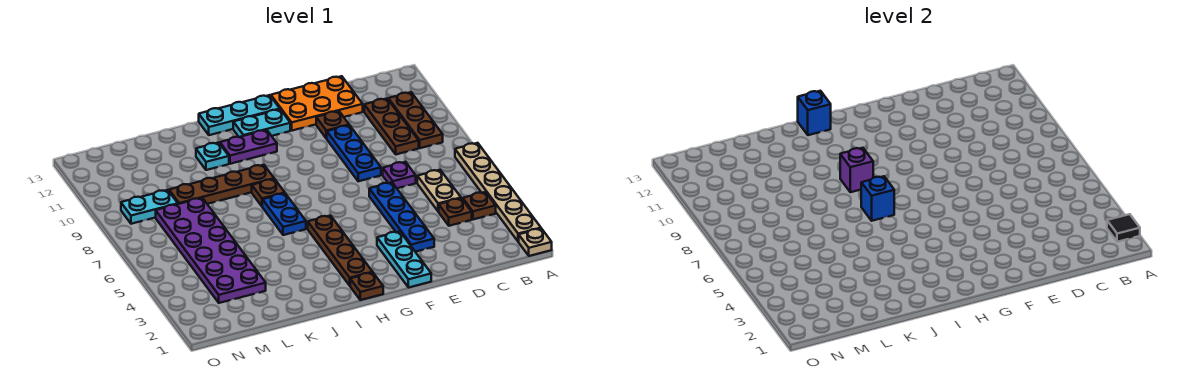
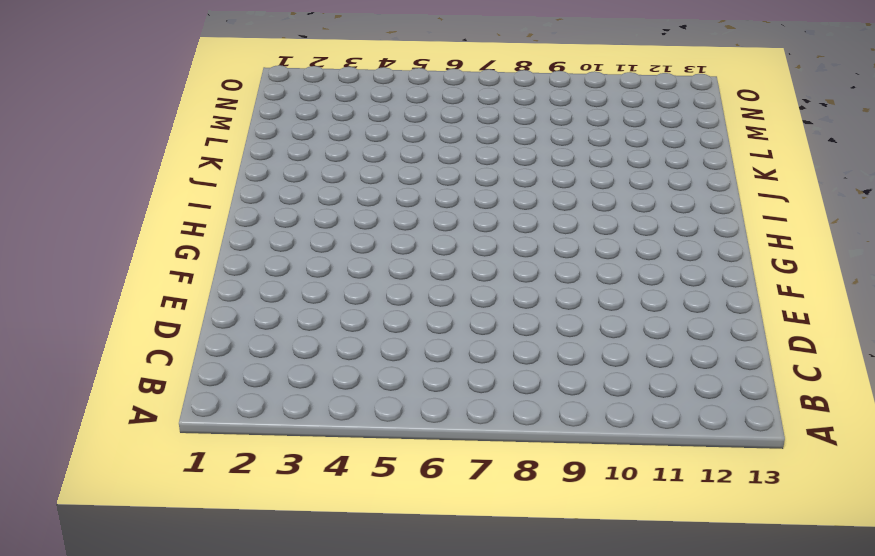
none -> tan plate A1 level 1
none -> tan plate A2:A7 level 1
none -> brown plate B4 level 1

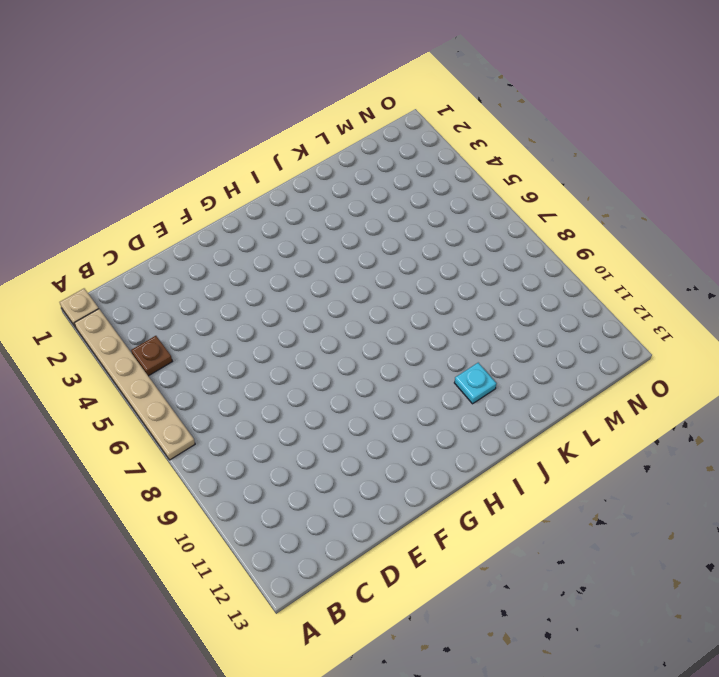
none -> brown plate B9:B11 level 1
none -> brown plate C4 level 1
none -> tan plate C5:C6 level 1

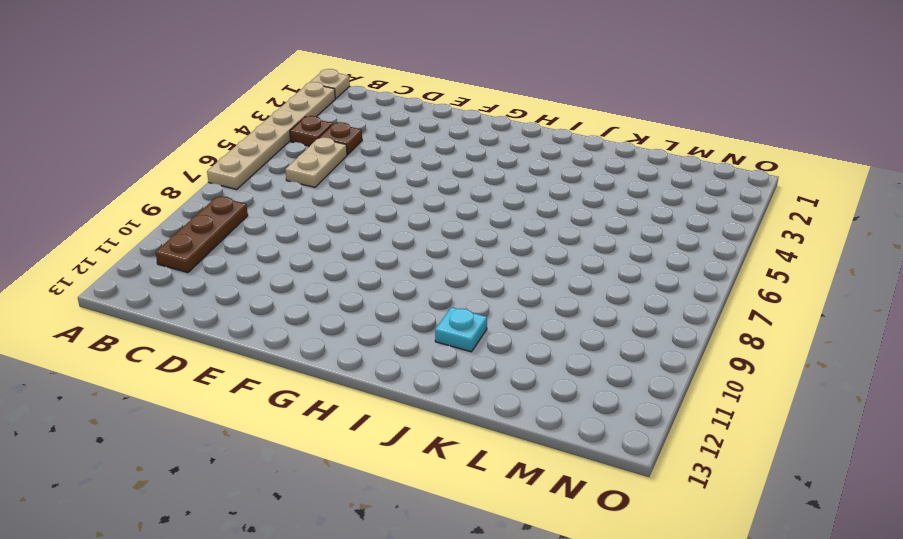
none -> brown plate C9:C11 level 1
none -> purple plate D7 level 1
none -> orange plate D12:F13 level 1

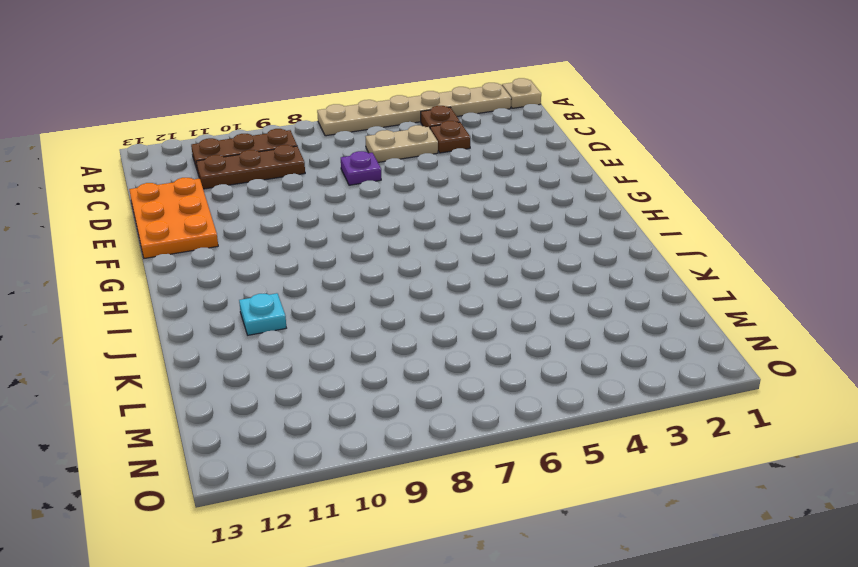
none -> blue plate E3:E6 level 1
none -> blue plate E8:E10 level 1
none -> brown plate E11 level 1

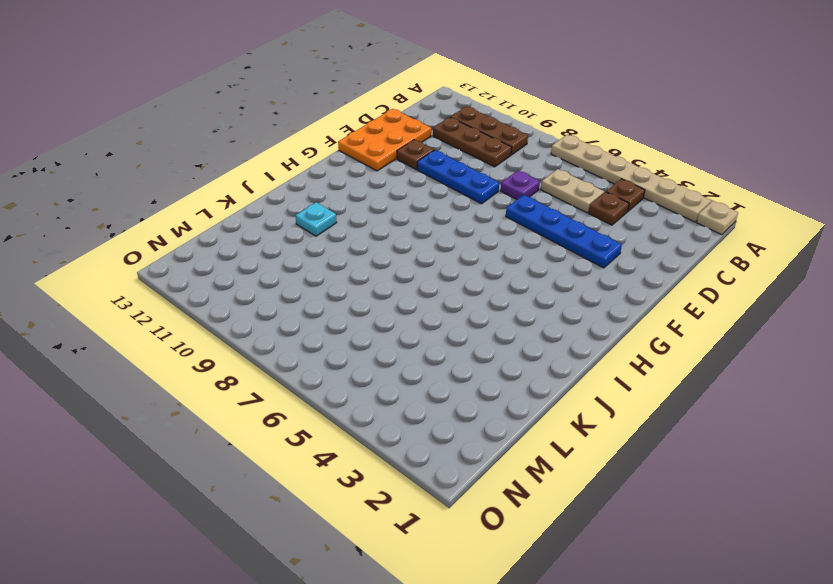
none -> cyan plate F1:F3 level 1
none -> cyan plate G12:H12 level 1
none -> cyan plate G13:I13 level 1

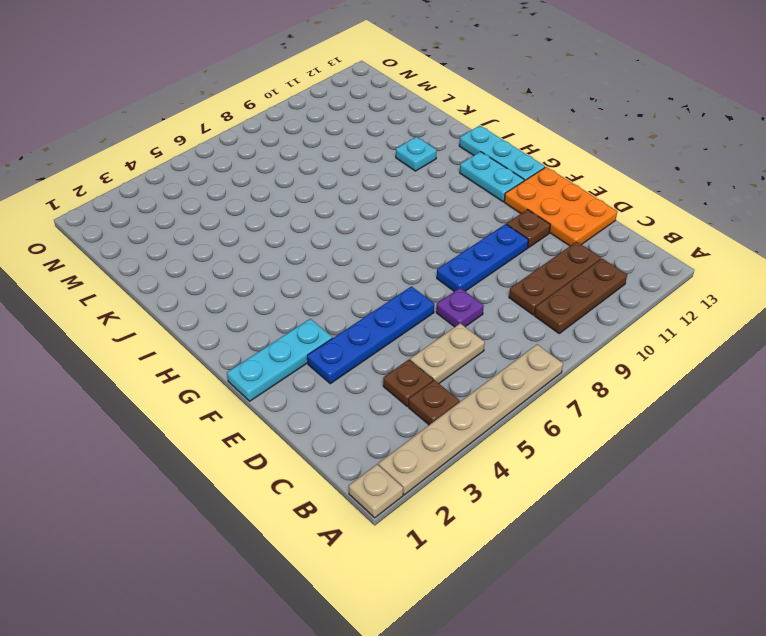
none -> brown plate H1 level 1
none -> brown plate H2:H5 level 1
none -> purple plate H11:I11 level 1

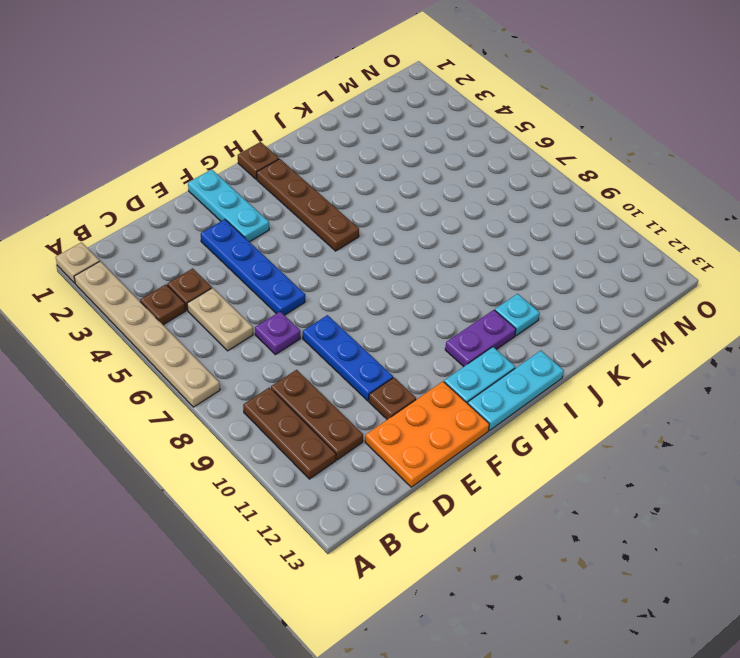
none -> blue plate I6:I7 level 1
none -> brown plate I8 level 1
none -> brown plate I9:L9 level 1

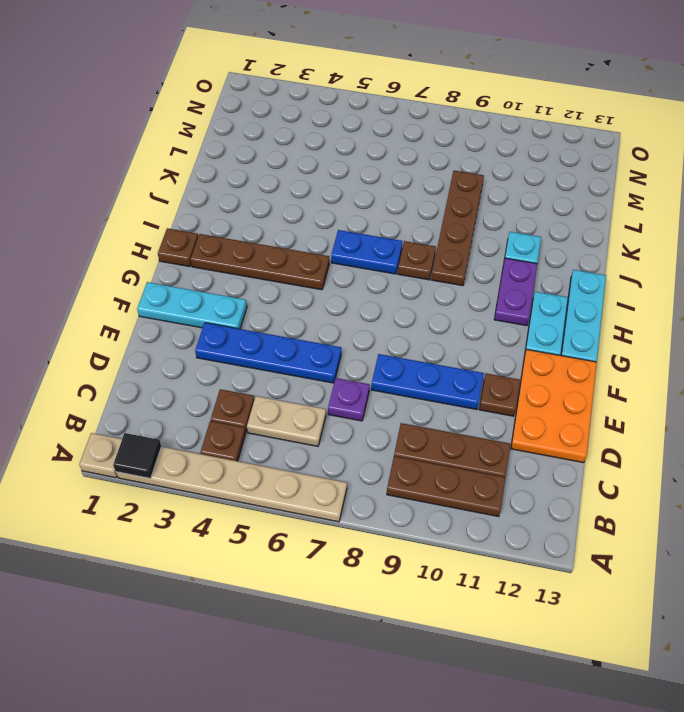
none -> purple plate L3:M8 level 1
none -> cyan plate M9:N9 level 1
none -> blue brick I7 level 2

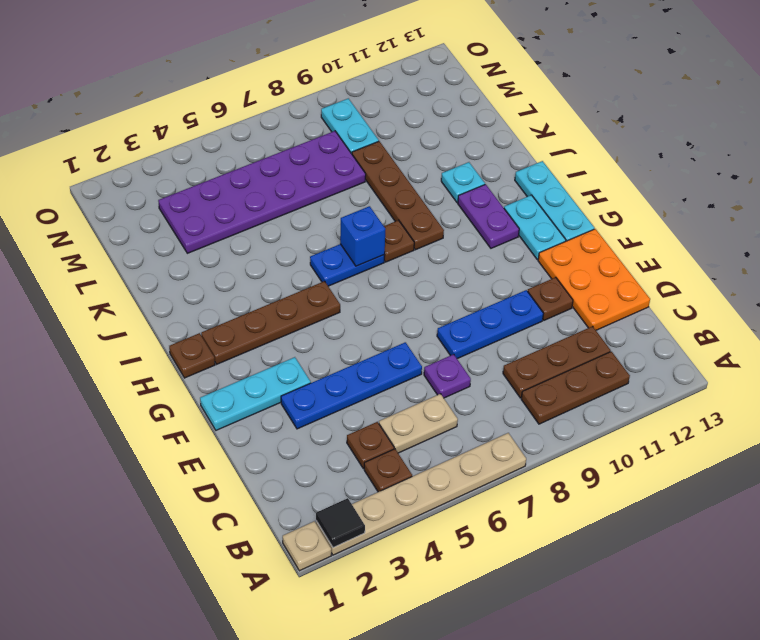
none -> purple brick I9 level 2
none -> blue brick I13 level 2

